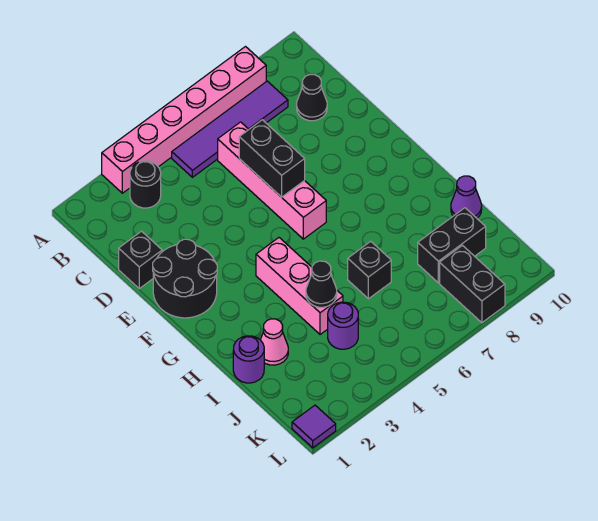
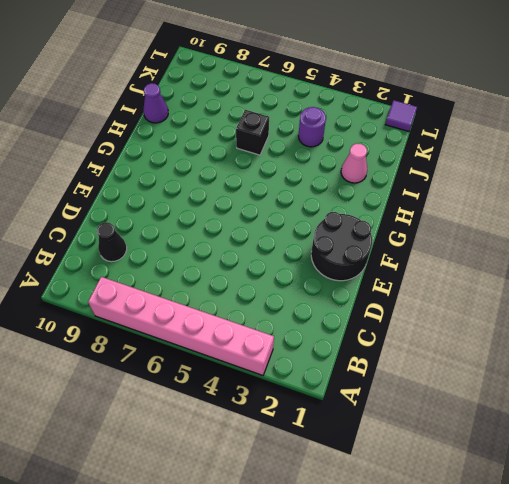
none -> black round brick B3 level 1
none -> purple tile B5:B8 level 1
none -> pink brick C6:F6 level 1

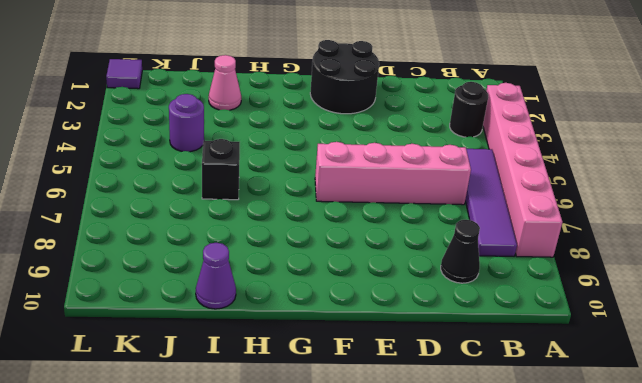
none -> black brick D1 level 1
none -> pink brick G4:I4 level 1
none -> purple round brick I1 level 1

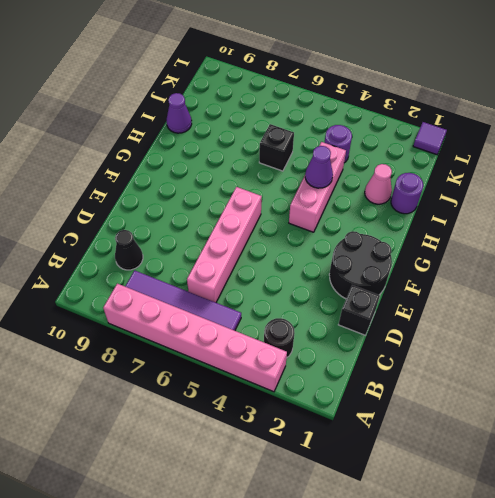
purple cone H4 level 2 -> none
none -> black brick J8:J9 level 1
none -> black brick K8:L8 level 1
none -> black brick D6:E6 level 2

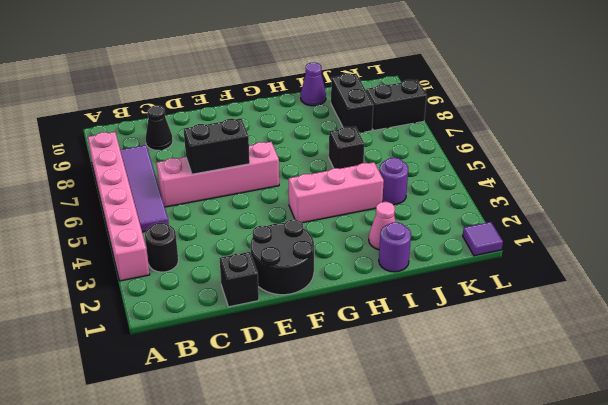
none -> black cone I4 level 2

